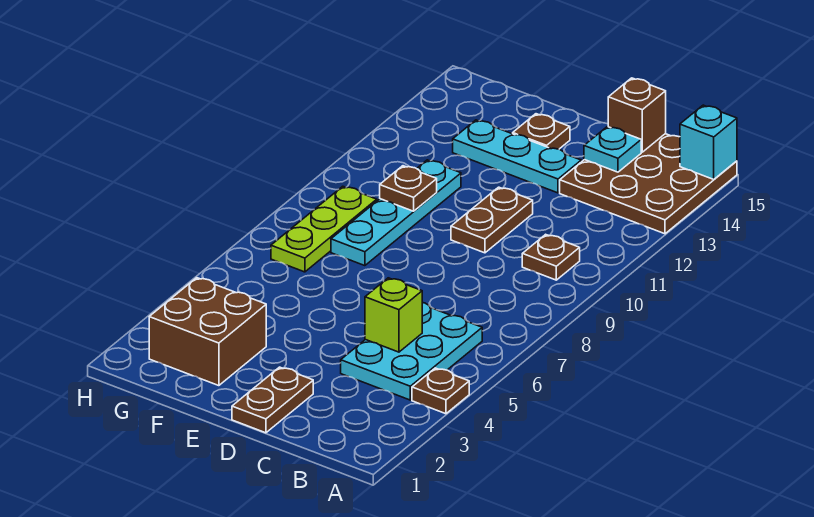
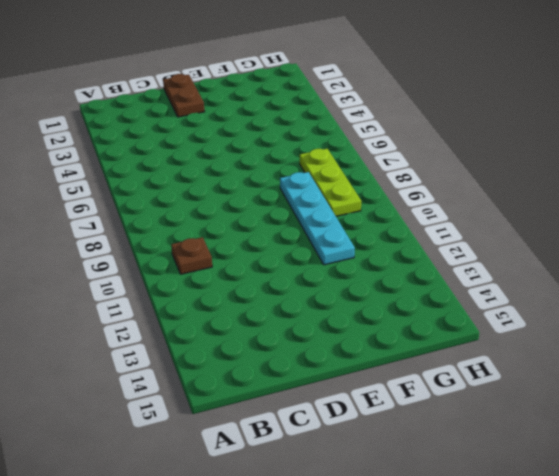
none -> brown plate A4 level 1
none -> brown plate A13:C15 level 1
none -> cyan plate B4:C6 level 1

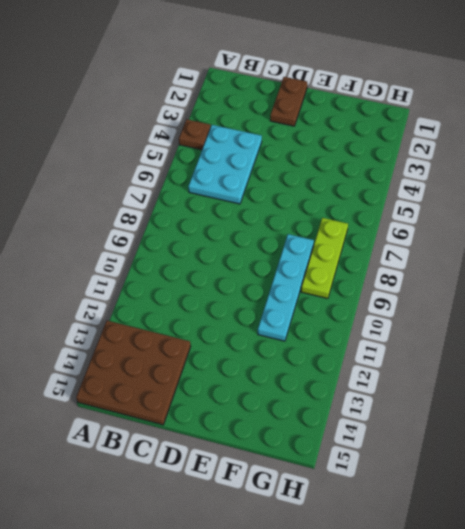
none -> brown plate B10 level 1
none -> brown plate D10:D11 level 1
none -> cyan plate D13:F13 level 1

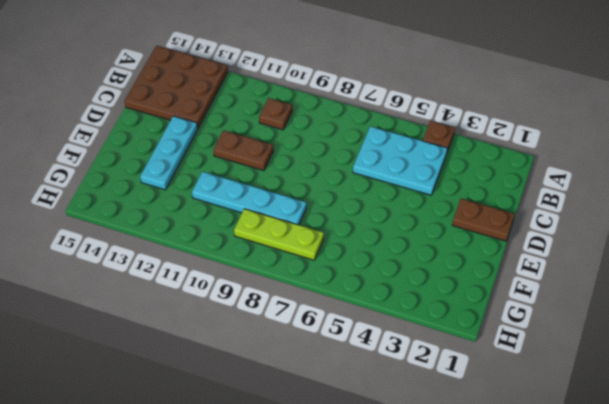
none -> brown plate E14 level 1
none -> brown brick F2:G3 level 1
none -> cyan brick A15 level 2

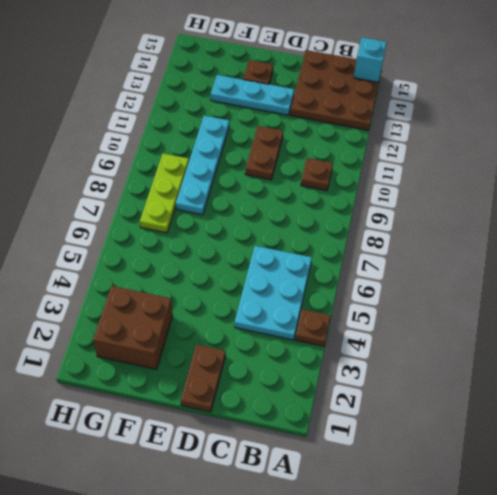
none -> lime brick C5 level 2
none -> cyan plate C14 level 2
none -> brown brick C15 level 2

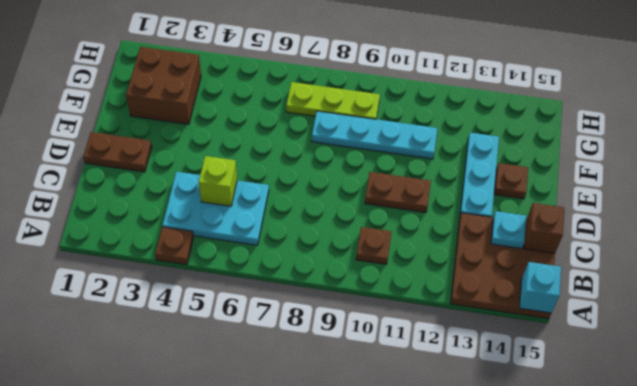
none -> brown plate F10 level 2

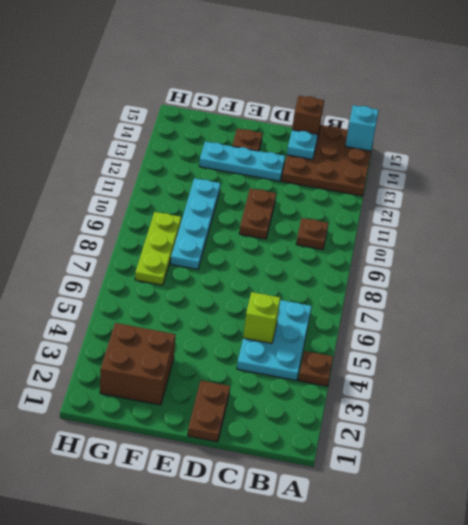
none -> brown plate F10 level 2

